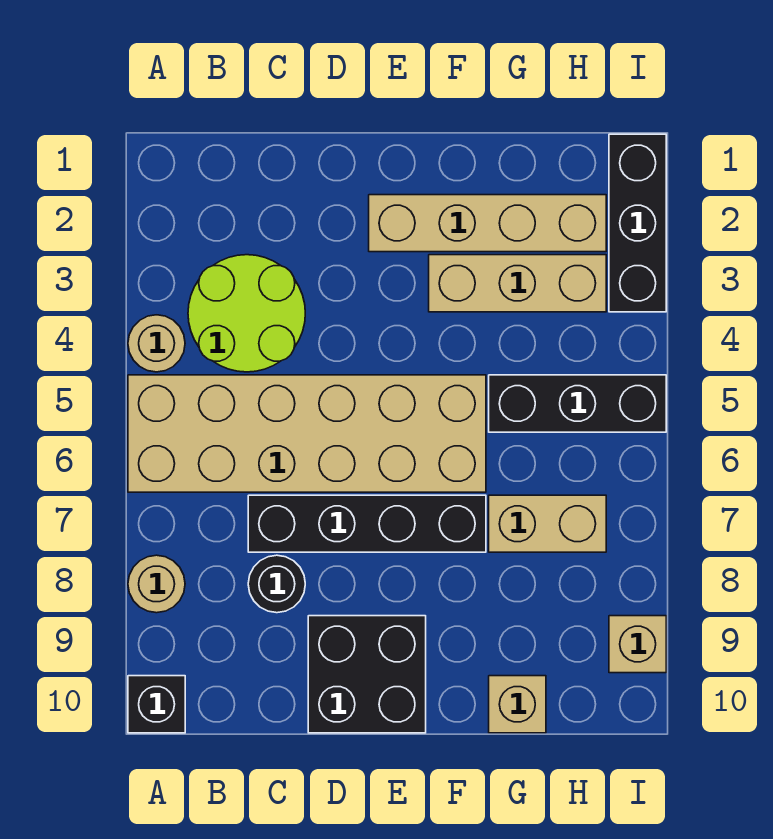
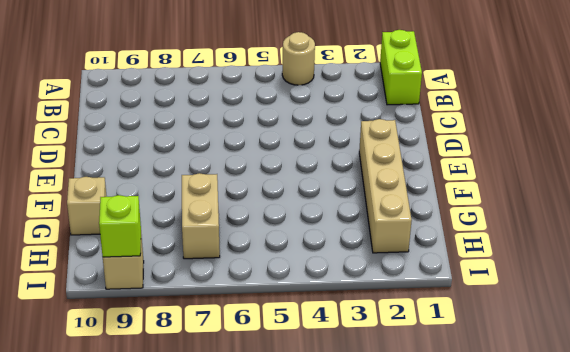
lime brick A1:B1 level 1 -> none
lime brick I9 level 2 -> none
none -> tan brick A5:F6 level 1
none -> tan round brick A8 level 1
none -> black brick A10 level 1

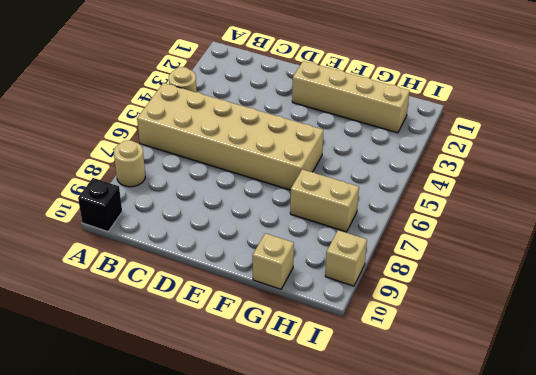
none -> lime round brick B3:C4 level 1
none -> black brick C7:F7 level 1
none -> black round brick C8 level 1

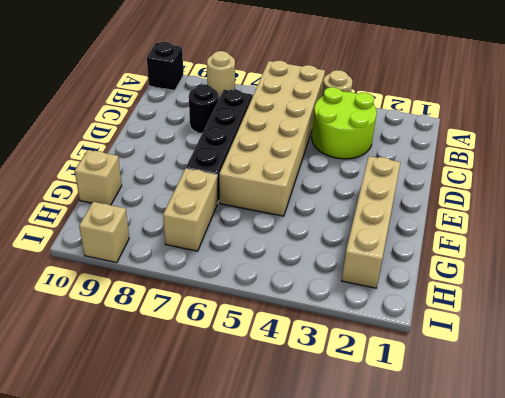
none -> black brick D9:E10 level 1
none -> tan brick F3:H3 level 1
none -> black brick G5:I5 level 1

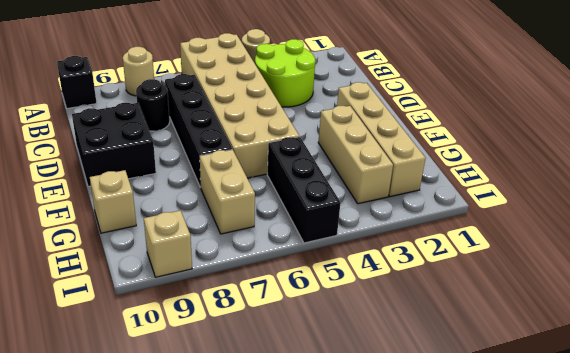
none -> black brick I1:I3 level 1

